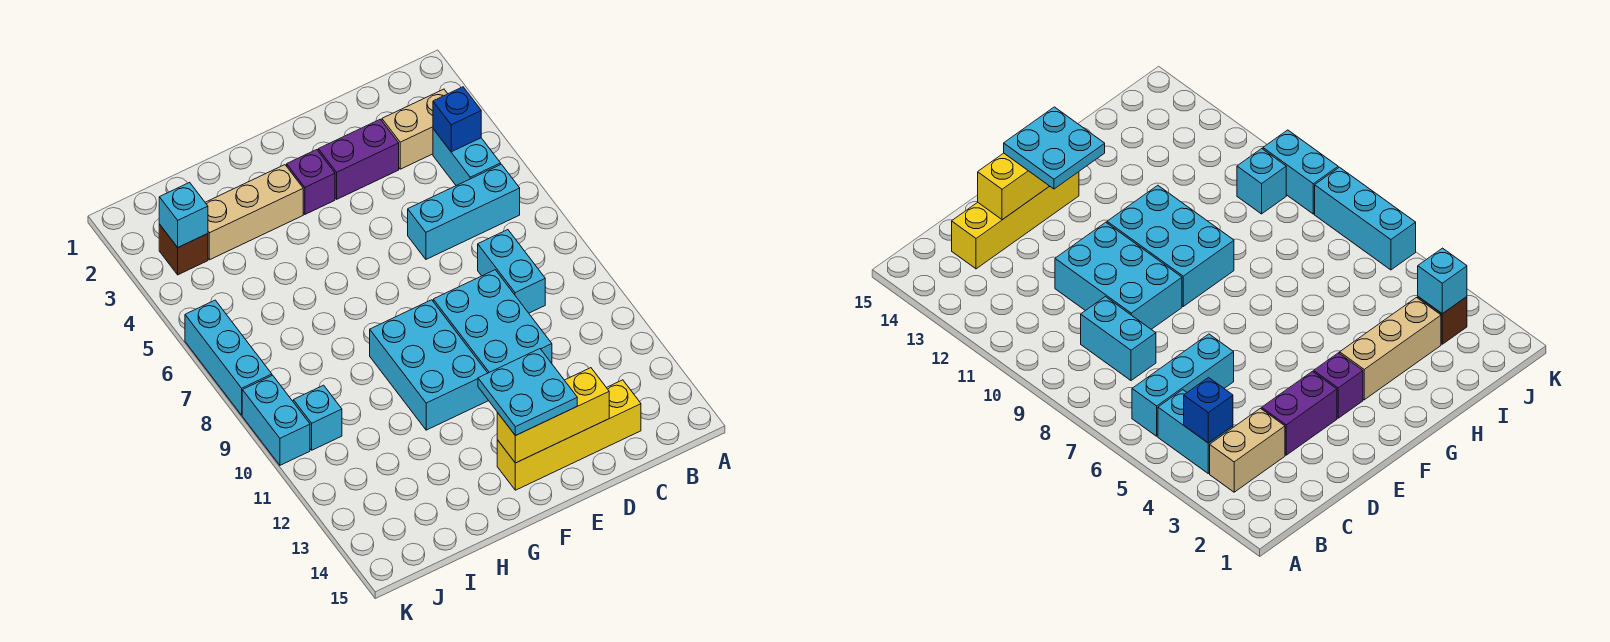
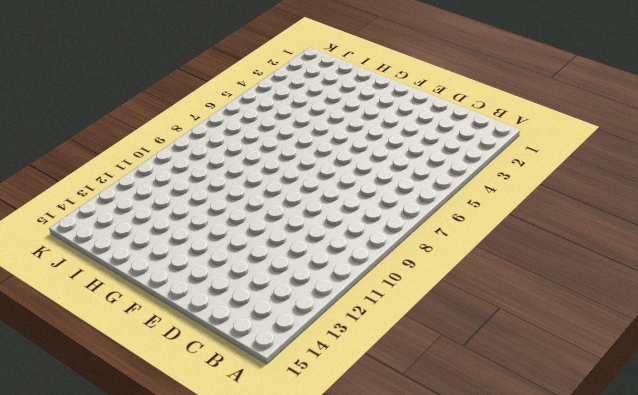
none -> tan brick B3:C3 level 1
none -> cyan brick B4:B5 level 1
none -> cyan brick B6:D6 level 1

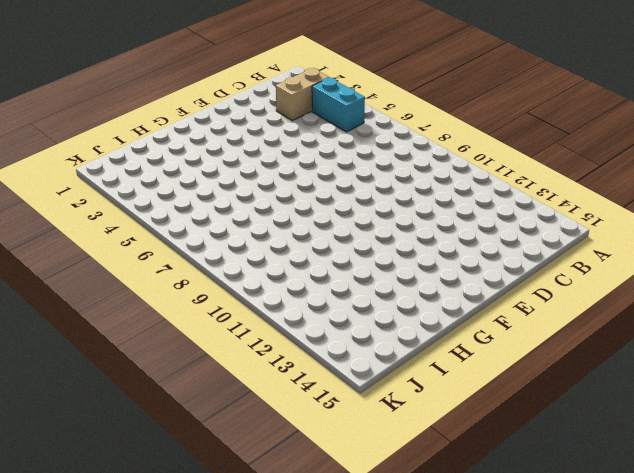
none -> cyan brick B6:D6 level 1
none -> cyan brick C8:C9 level 1
none -> yellow brick C14:F14 level 1

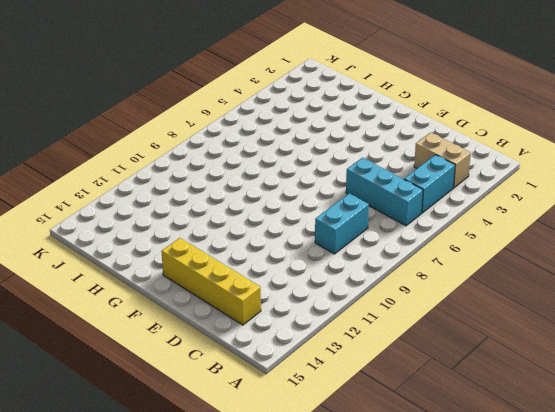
none -> purple brick D3:E3 level 1
none -> cyan brick D9:E11 level 1
none -> purple brick F3 level 1

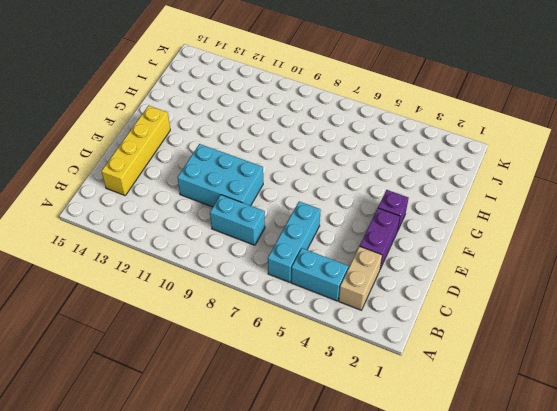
none -> cyan brick F9:G11 level 1
none -> tan brick G3:I3 level 1
none -> brown brick J3 level 1

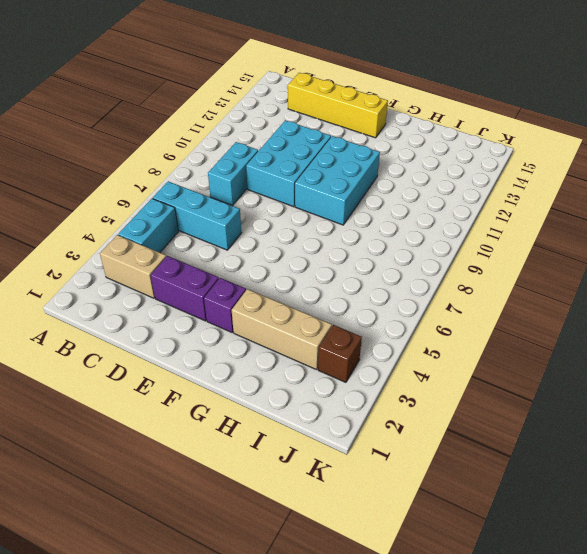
none -> cyan brick J10 level 1
none -> cyan brick K6:K8 level 1
none -> cyan brick K9:K10 level 1

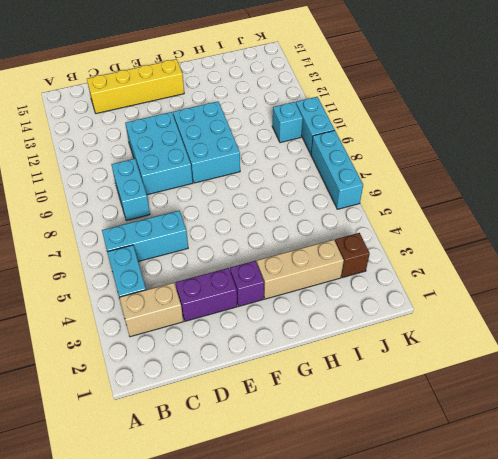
none -> blue brick B4 level 2
none -> yellow brick D14:F14 level 2
none -> cyan brick J3 level 2

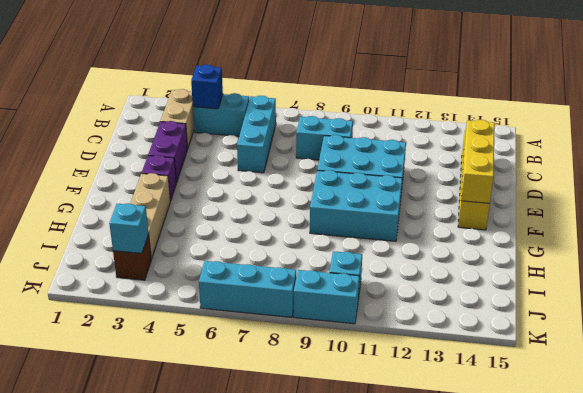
none -> cyan plate E13:F14 level 3

